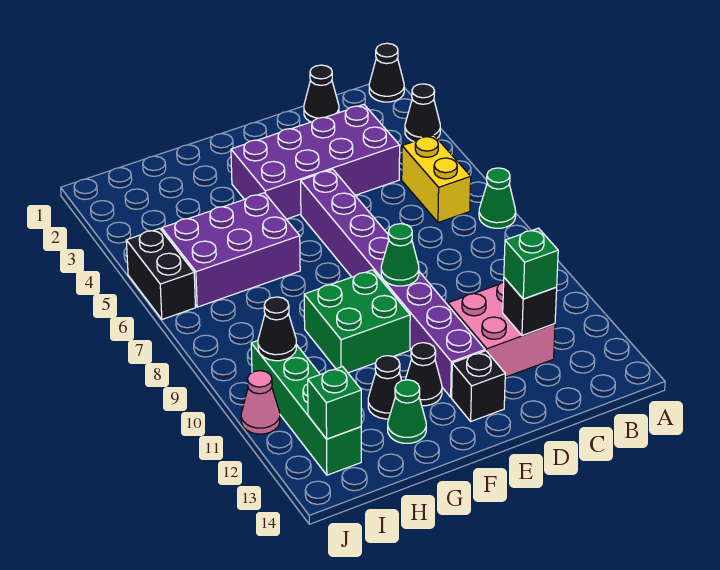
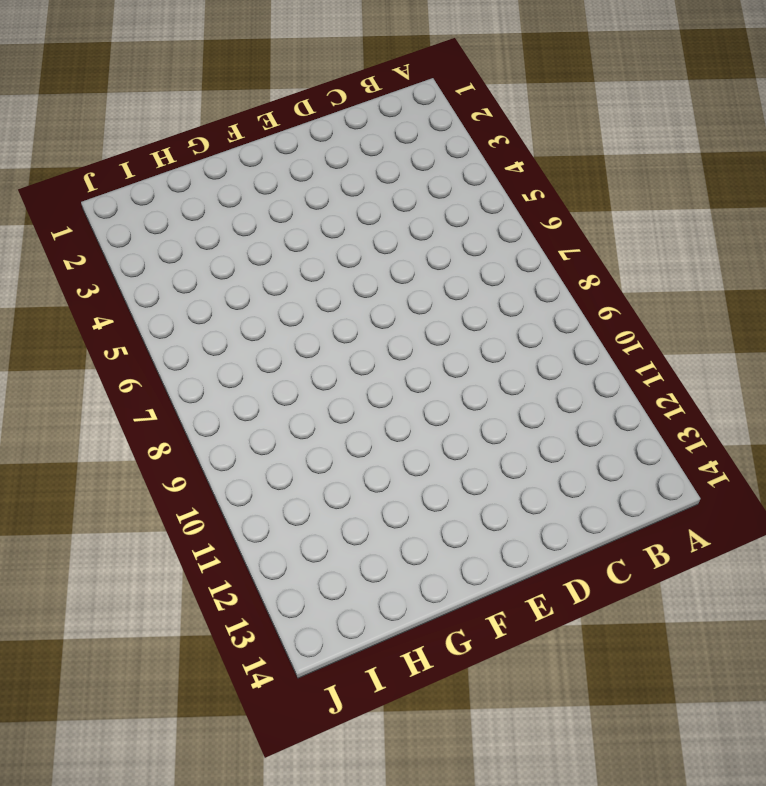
none -> black cone A1 level 1
none -> black cone A3 level 1
none -> green cone A7 level 1

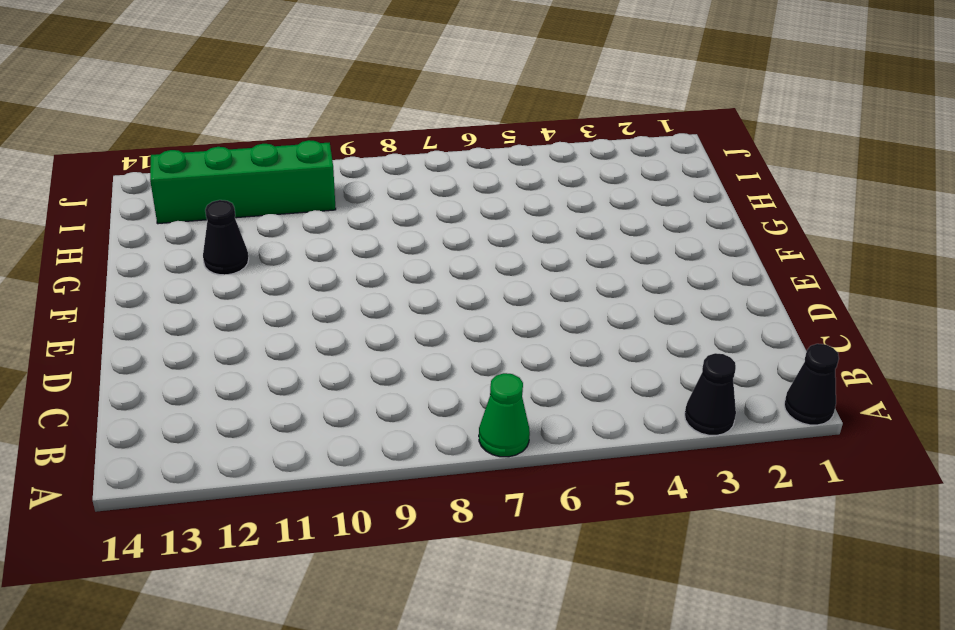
none -> yellow brick B5:B6 level 1
none -> black cone C1 level 1
none -> purple brick C3:F4 level 1

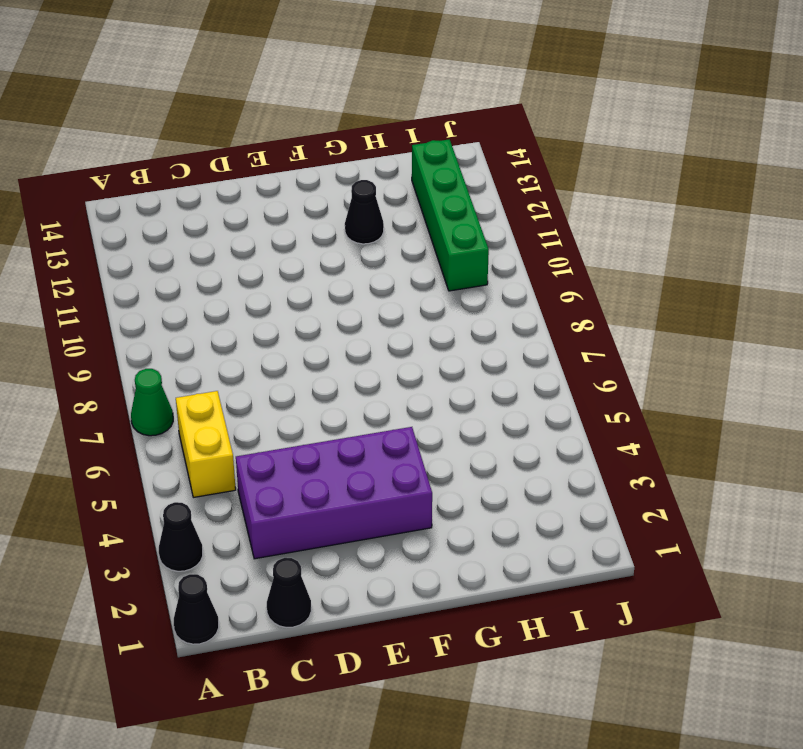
none -> pink brick C11:D12 level 1
none -> purple brick E5:E12 level 1
none -> black brick E13 level 1

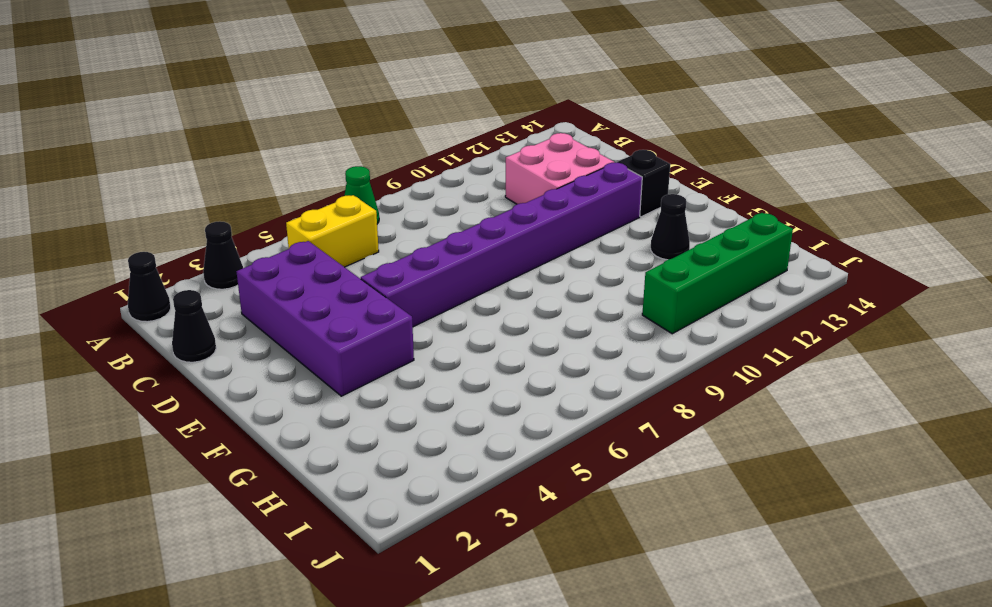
none -> green brick F9:G10 level 1
none -> black cone F12 level 1
none -> purple brick G5:I6 level 1

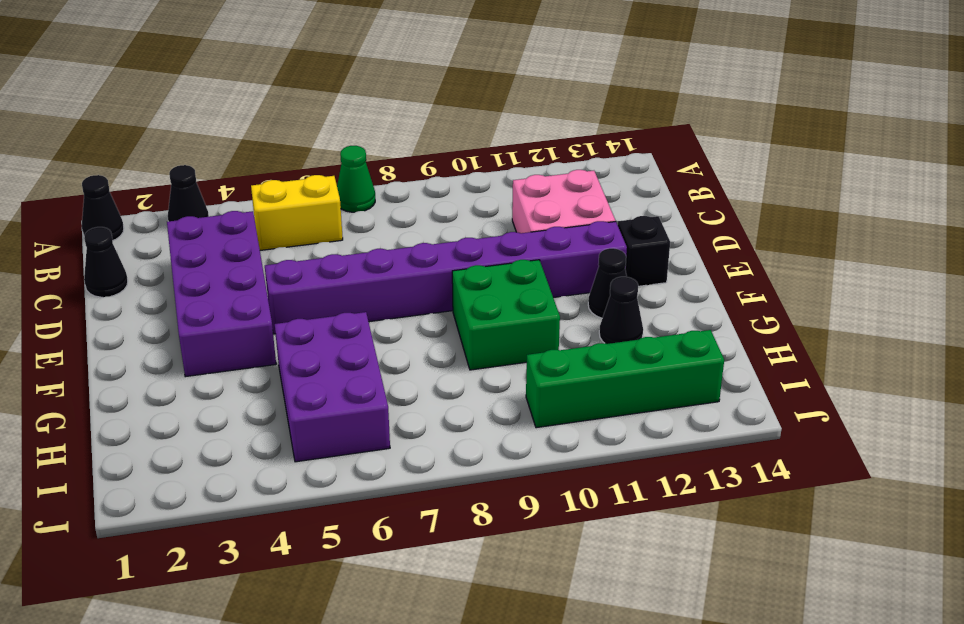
none -> green cone G13 level 1
none -> black brick J5:J6 level 1
none -> pink cone J11 level 1

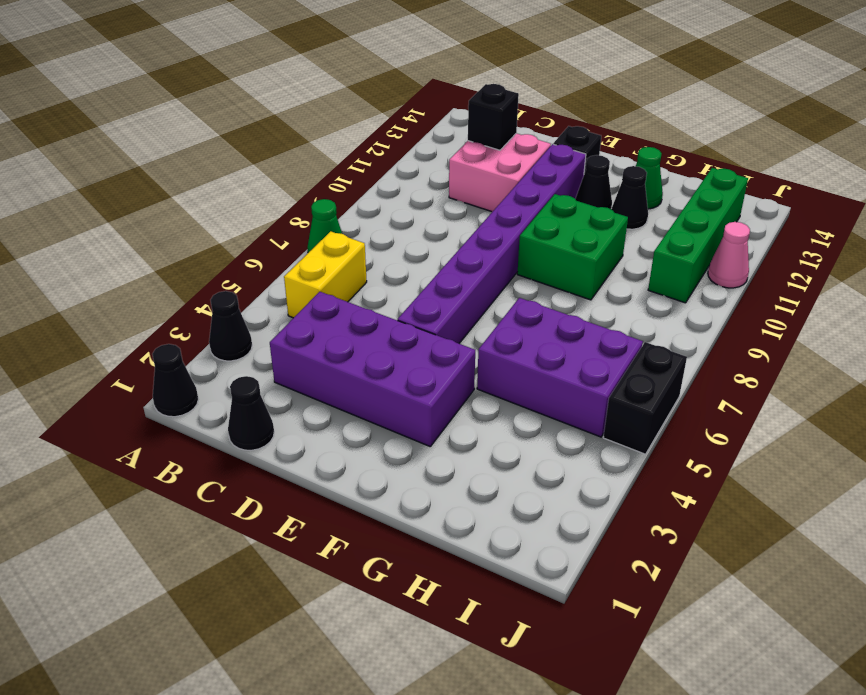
none -> green cone E9 level 2
none -> black cone I10 level 2
none -> green brick I13 level 2

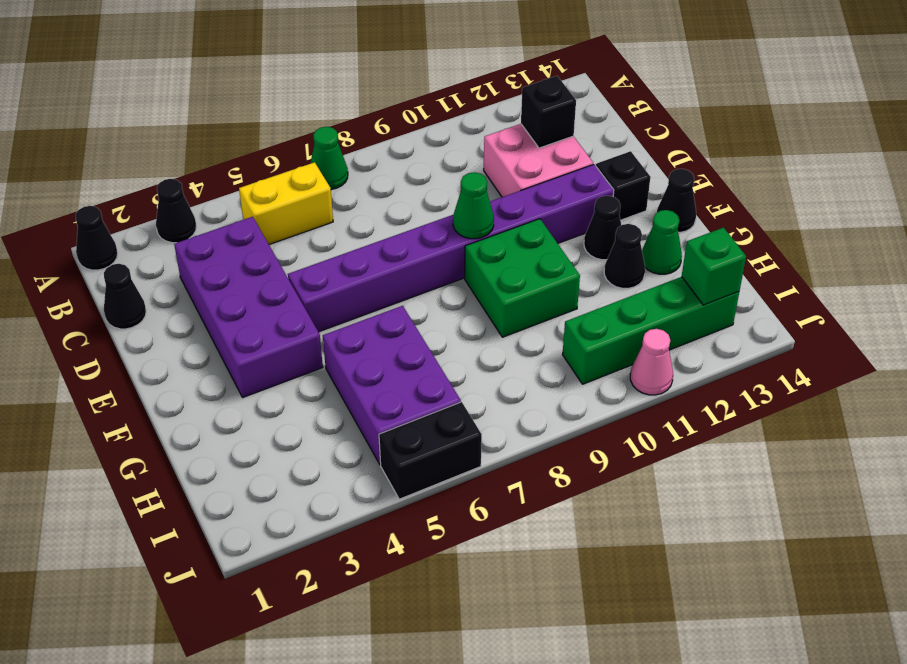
black cone F14 level 1 -> black cone I10 level 2
none -> green brick C12 level 3

